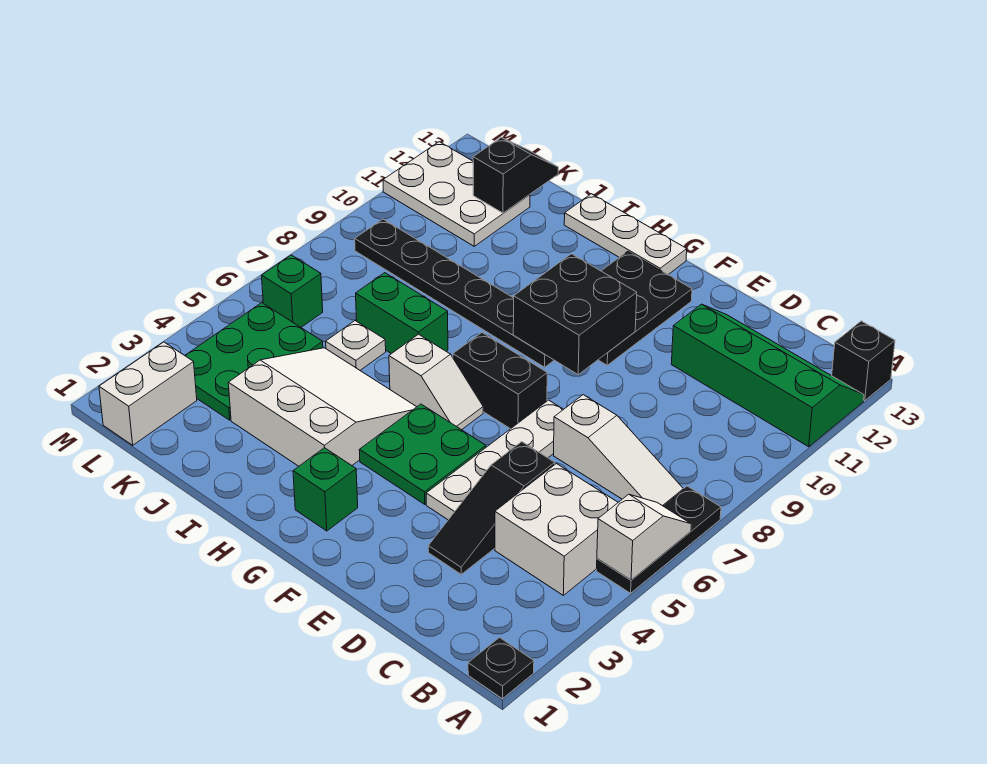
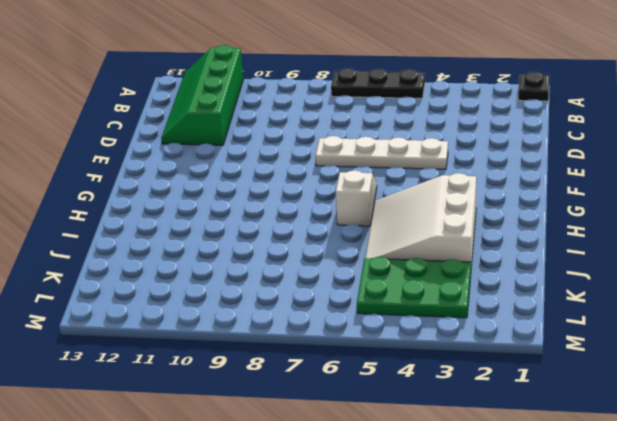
none -> black brick A13 level 1
none -> white brick B4:C5 level 1
none -> white slope B7:D7 level 1 top D

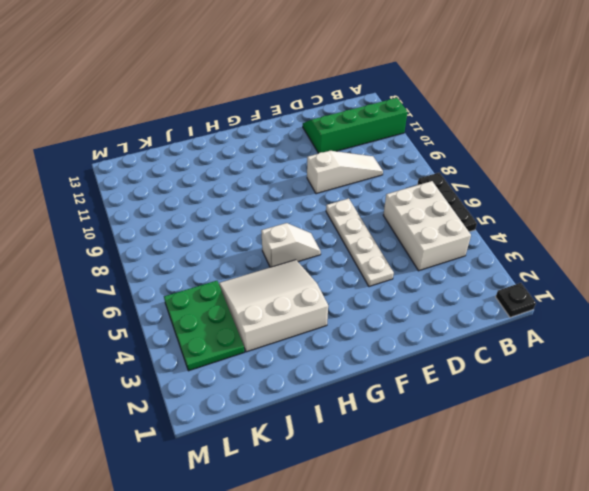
white brick B4:C6 level 1 -> white brick B4:C5 level 1
white slope C9:E9 level 1 top E -> white slope B7:D7 level 1 top D
none -> black brick A13 level 1
none -> black slope D3:D5 level 1 top 5
none -> green plate F4:G5 level 1

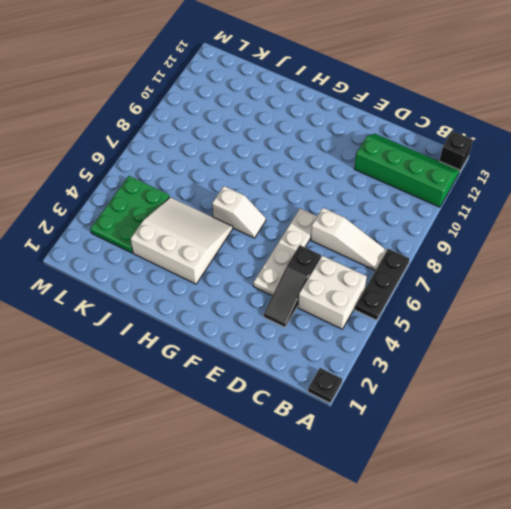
none -> green plate F4:G5 level 1
none -> black brick F7:G7 level 1
none -> black plate F10:G12 level 1

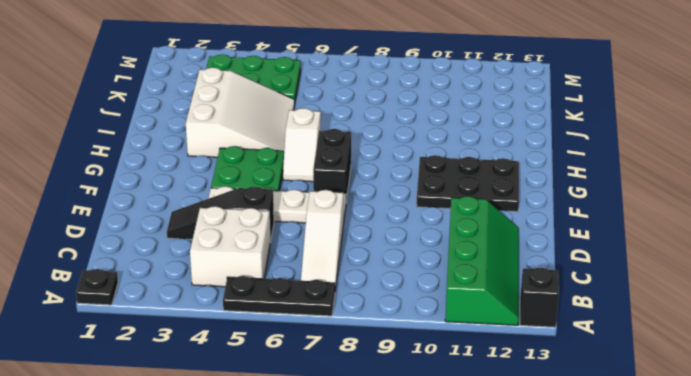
none -> green brick G2 level 1
none -> black plate G9:L9 level 1
none -> white plate G13:I13 level 1

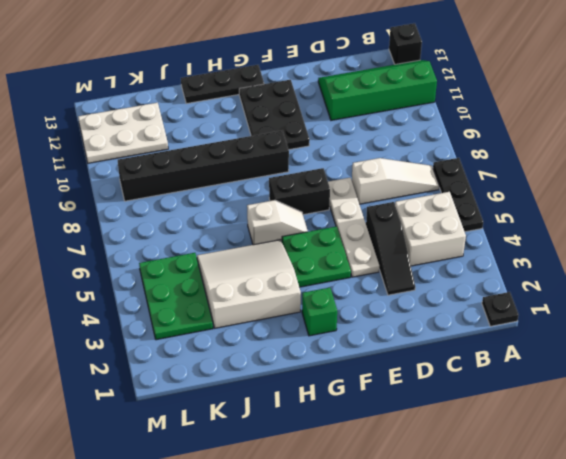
black brick G9:L9 level 1 -> black plate G9:L9 level 1
black plate G13:I13 level 1 -> white plate G13:I13 level 1
none -> green brick I7:J7 level 1
none -> white plate J6 level 1
none -> white brick L1:L2 level 1

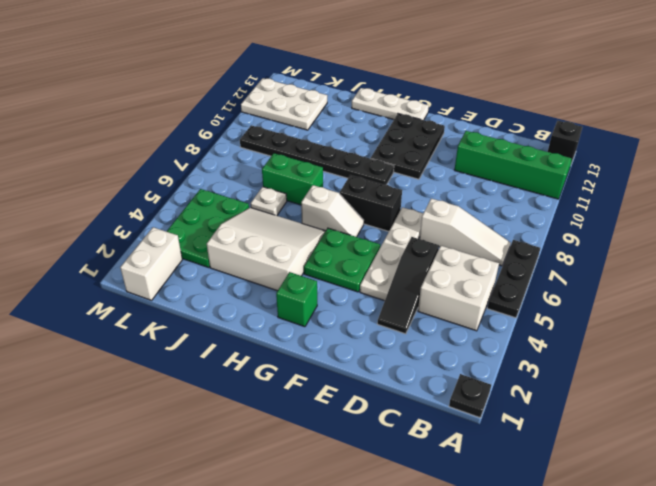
none -> green brick L6 level 1
none -> white slope A5:A6 level 2 top 5
none -> black brick F9:G10 level 2

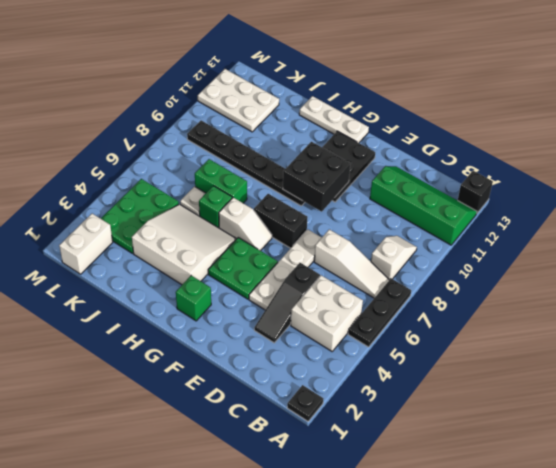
white slope B8:B9 level 1 top 8 -> white slope A5:A6 level 2 top 5
green brick I6 level 1 -> green brick L6 level 1
none -> black slope K12:K13 level 2 top 12

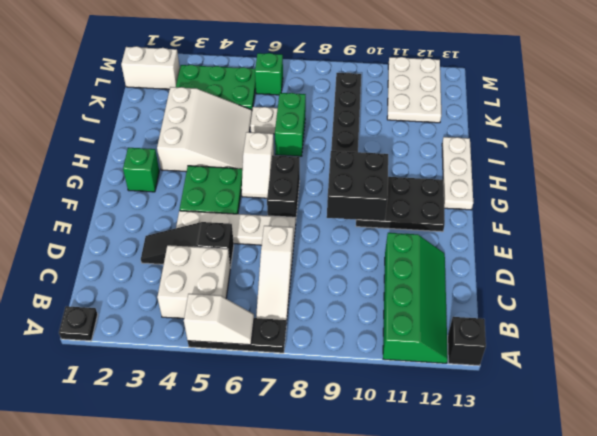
none -> black slope K12:K13 level 2 top 12

